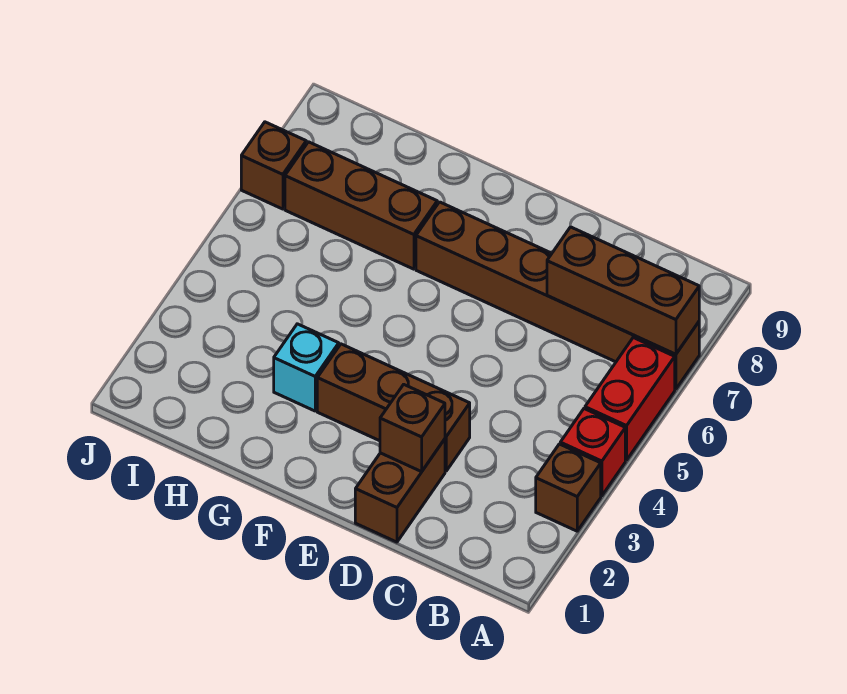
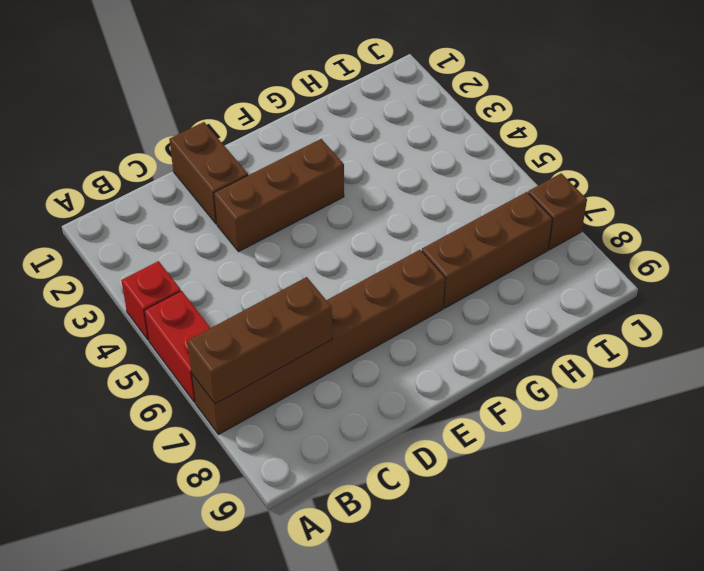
none -> brown brick A3 level 1
none -> cyan brick G3 level 1

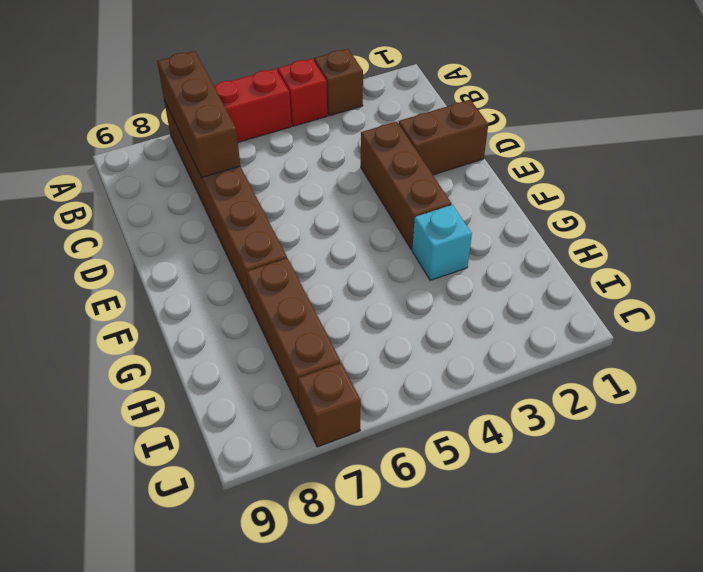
none -> brown brick D2 level 2

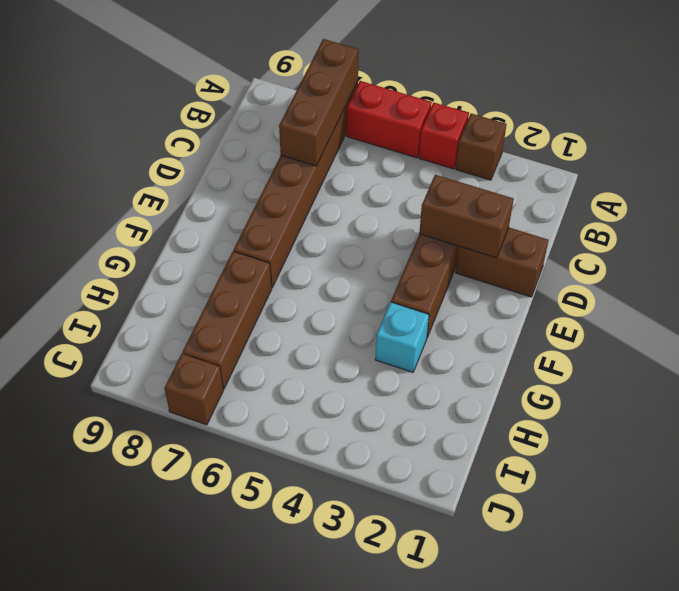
brown brick D2:D3 level 2 -> brown brick D2 level 2

